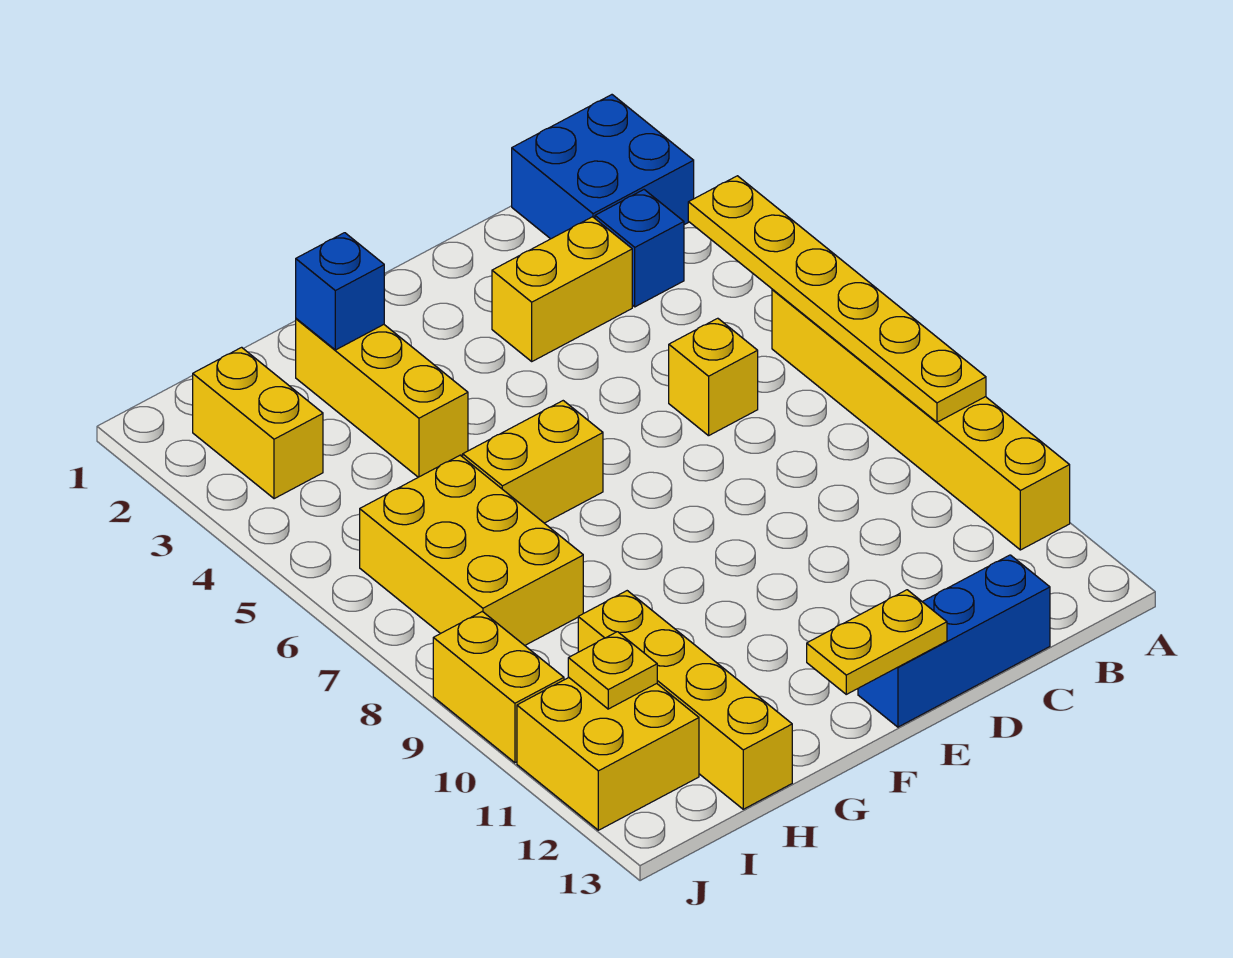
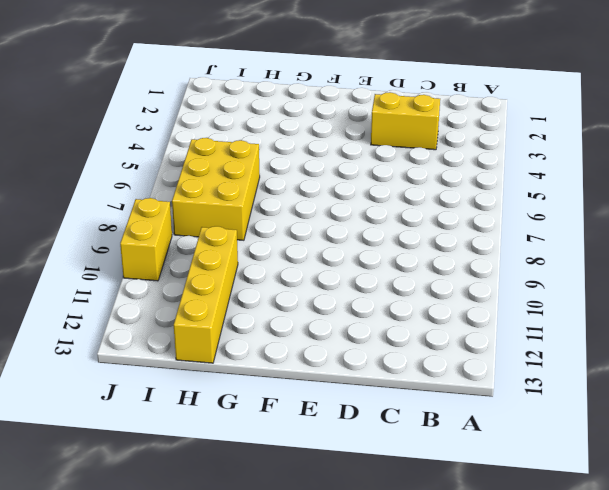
none -> blue brick A1:B2 level 1
none -> yellow brick A6:A11 level 1
none -> blue brick B3 level 1

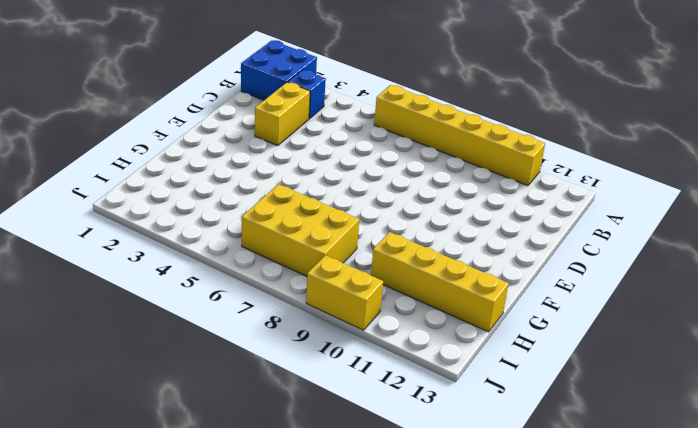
none -> yellow brick C6 level 1
none -> blue brick C13:E13 level 1
none -> yellow brick F6:G6 level 1

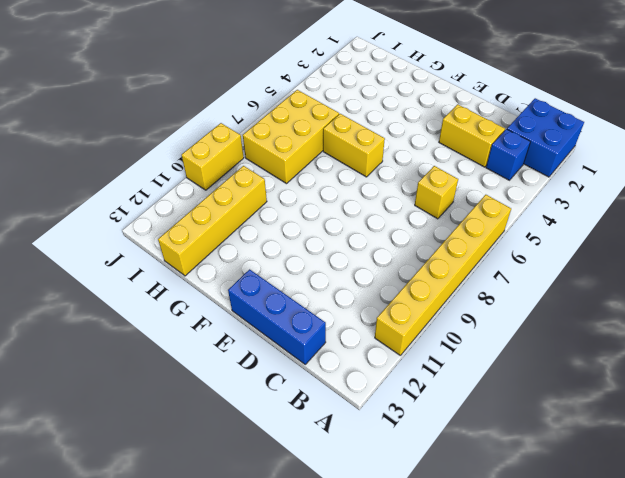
none -> yellow brick G2:G4 level 1
none -> yellow brick I2:I3 level 1
none -> yellow brick I11:J12 level 1

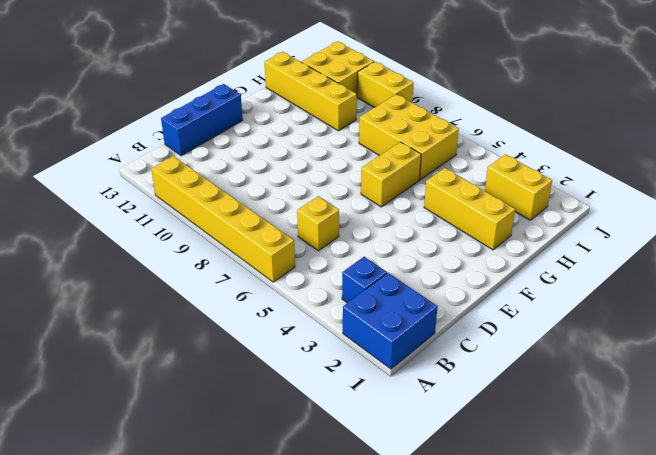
none -> yellow brick C3:D3 level 1
none -> yellow plate A4:A9 level 2
none -> yellow plate E13:F13 level 2

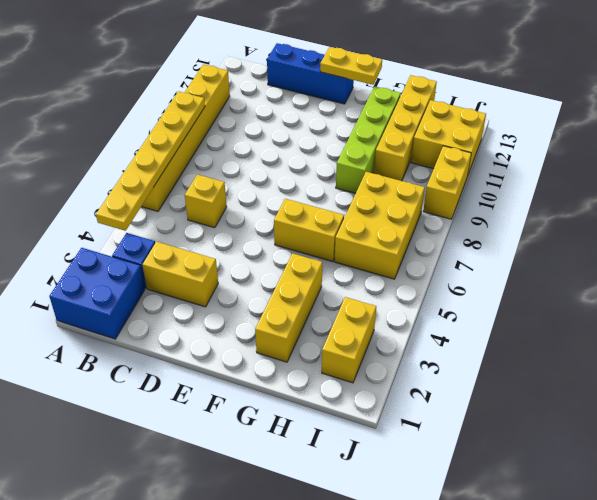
lime brick G9:G12 level 1 -> none
none -> blue brick G2 level 2
none -> yellow plate I11 level 2

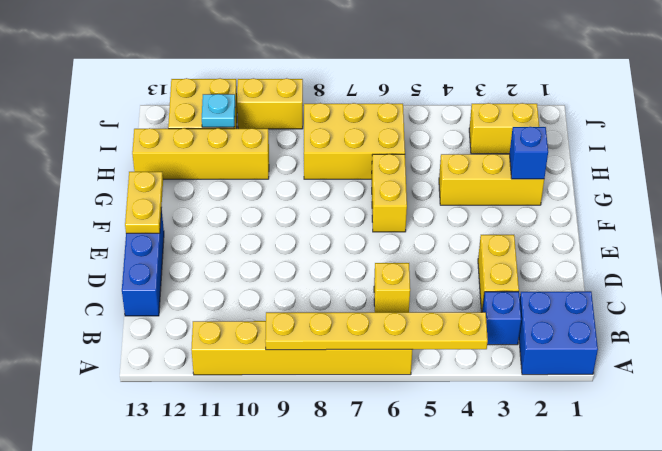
cyan plate I11 level 2 -> yellow plate I11 level 2

